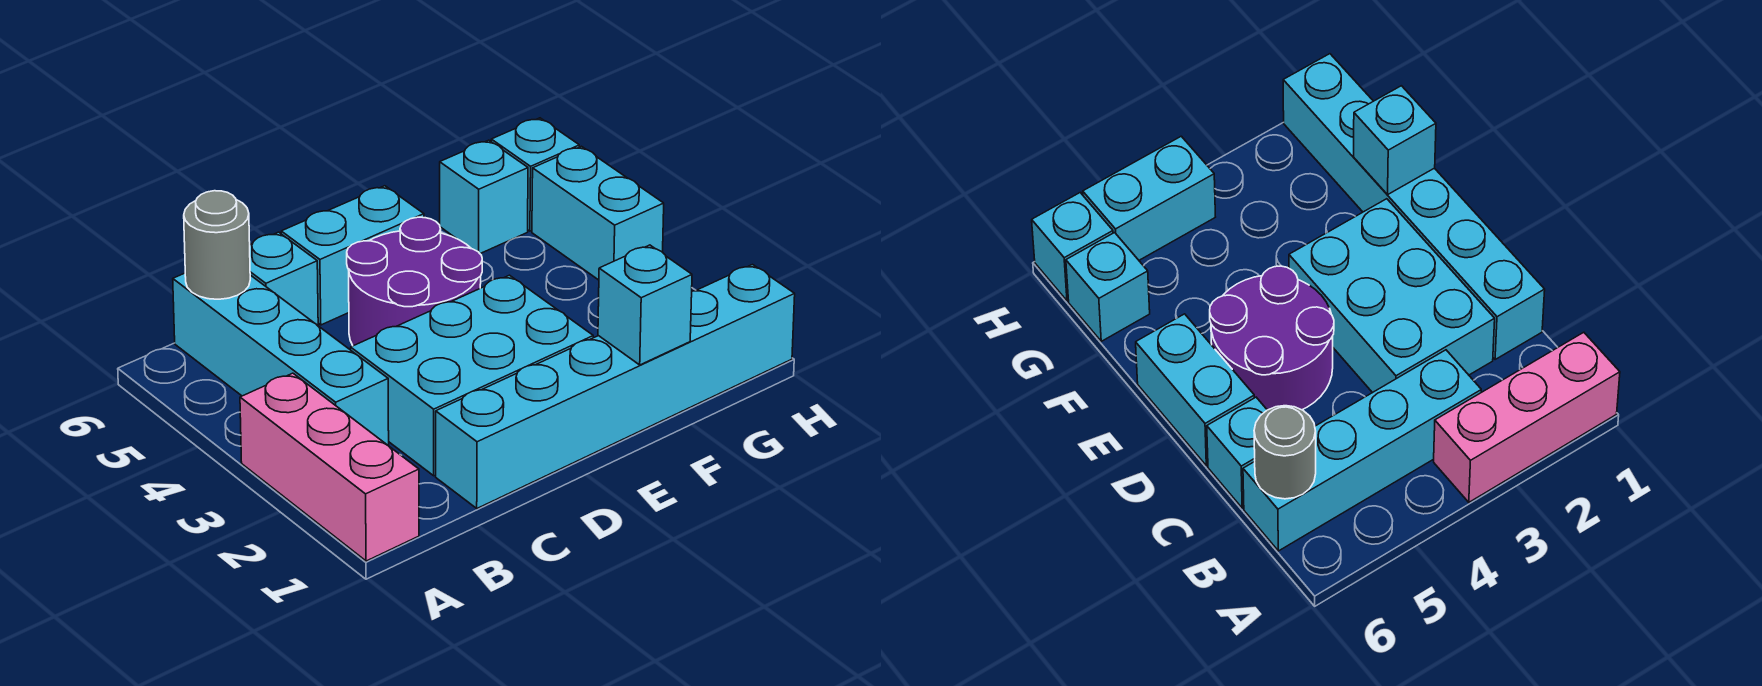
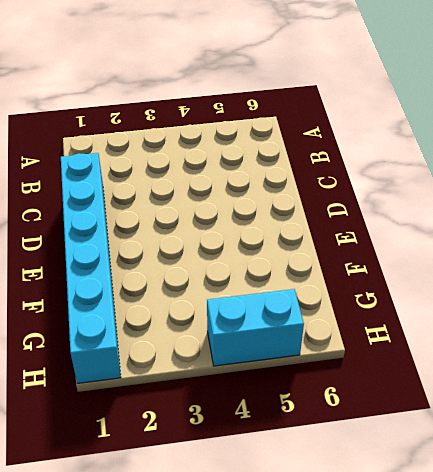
none -> pink brick A1:A3 level 1
none -> cyan brick B3:B6 level 1
none -> cyan brick C2:E3 level 1

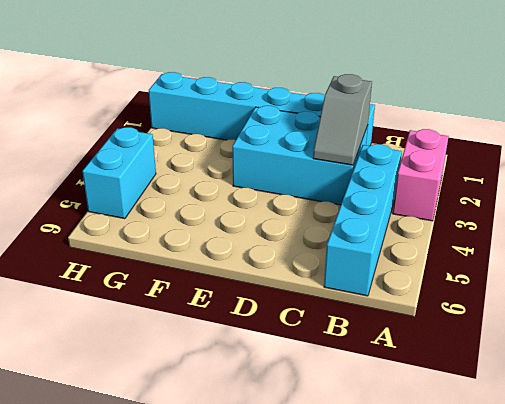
pink brick A2:A3 level 1 -> pink brick A1:A3 level 1
grey slope C2:C3 level 2 top 2 -> none
none -> cyan brick C6 level 1
none -> purple round brick D4:E5 level 1
none -> cyan brick D6:E6 level 1

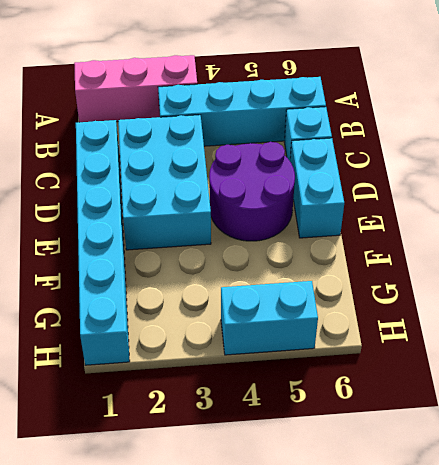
none -> cyan brick G6 level 1
none -> cyan brick H6 level 1
none -> grey round brick B6 level 2

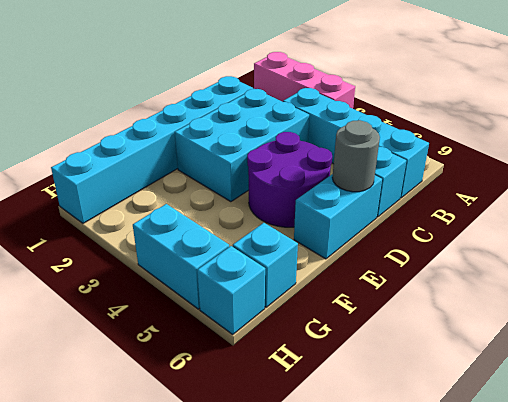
grey round brick D6 level 2 -> grey round brick B6 level 2
none -> cyan brick F1 level 2

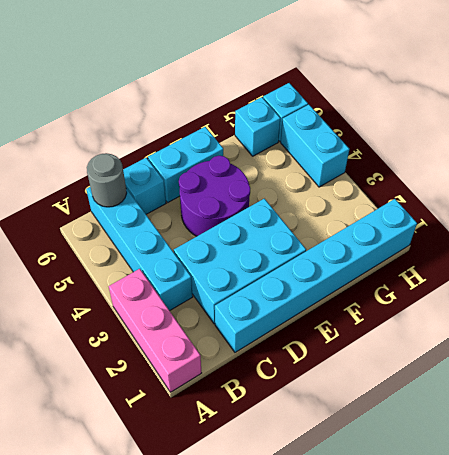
none -> cyan brick F1 level 2

